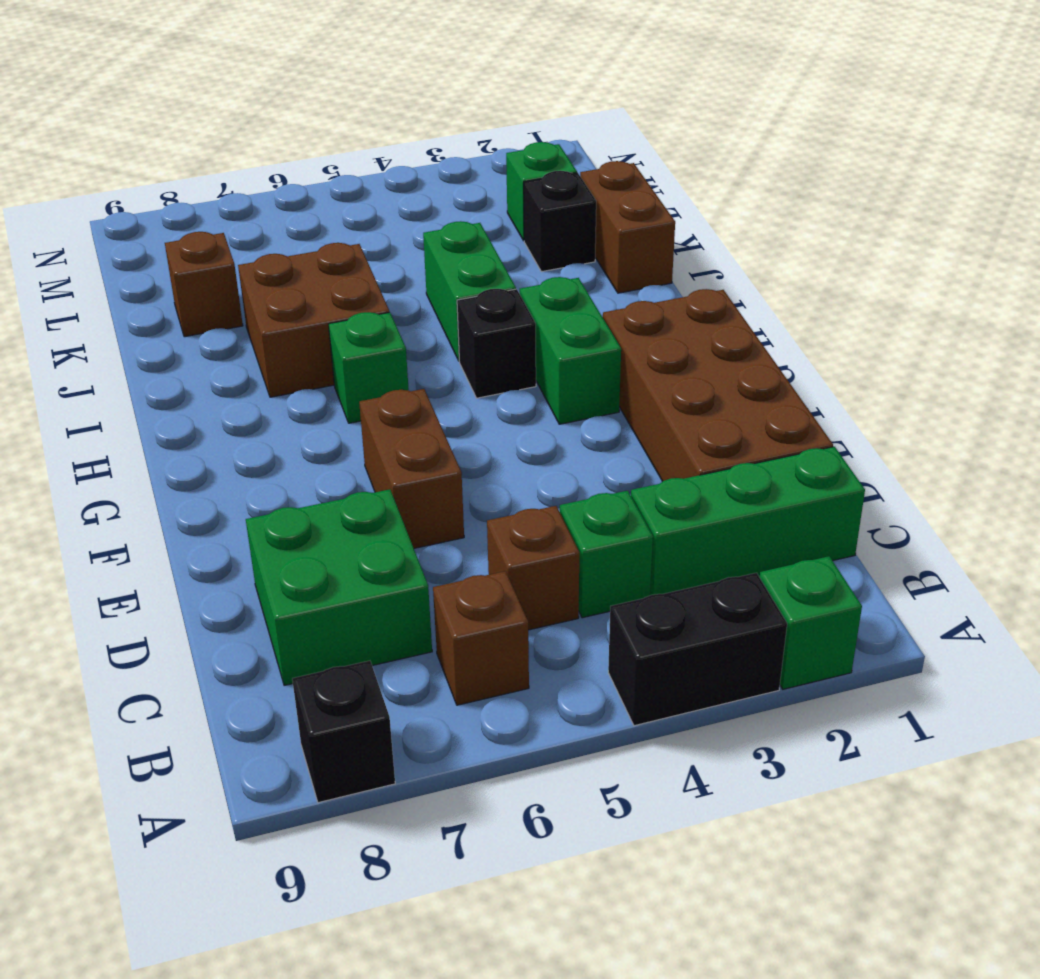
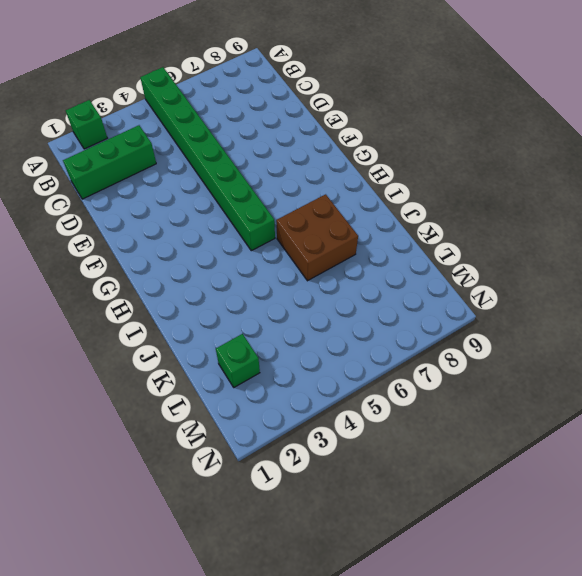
green brick A5:H5 level 1 -> brown brick C5 level 1
none -> black brick A3:A4 level 1
none -> black brick A8 level 1
none -> brown brick B6 level 1

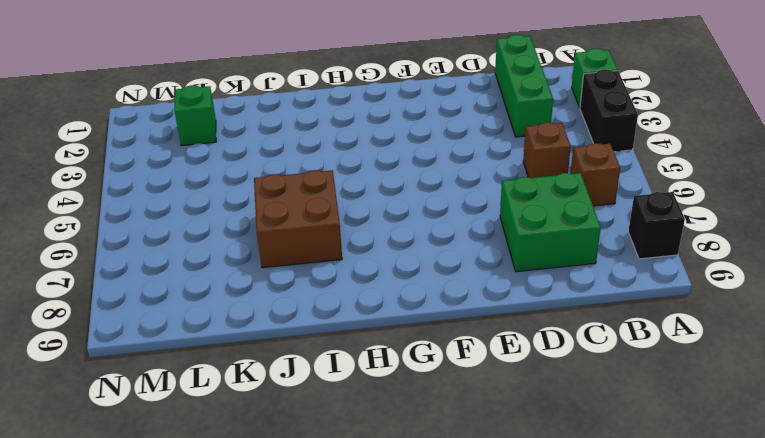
none -> green brick C4 level 1
none -> brown brick D1:G2 level 1
none -> brown brick E6:F6 level 1

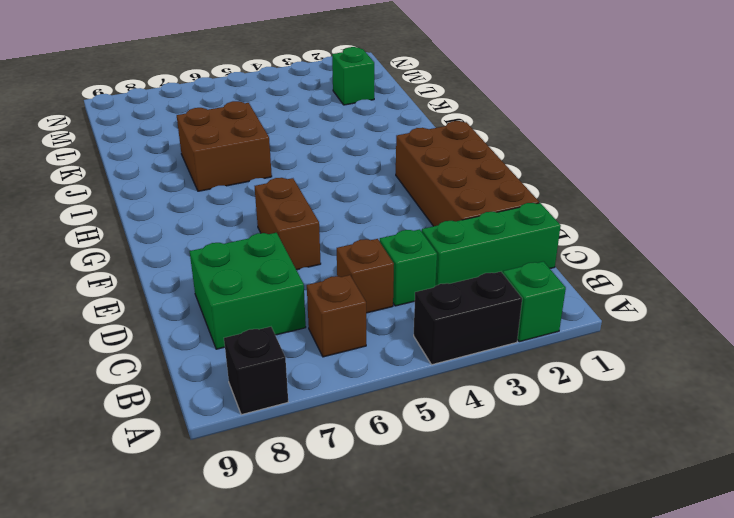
none -> green brick G3:H3 level 1
none -> black brick H4 level 1
none -> green brick H6 level 1

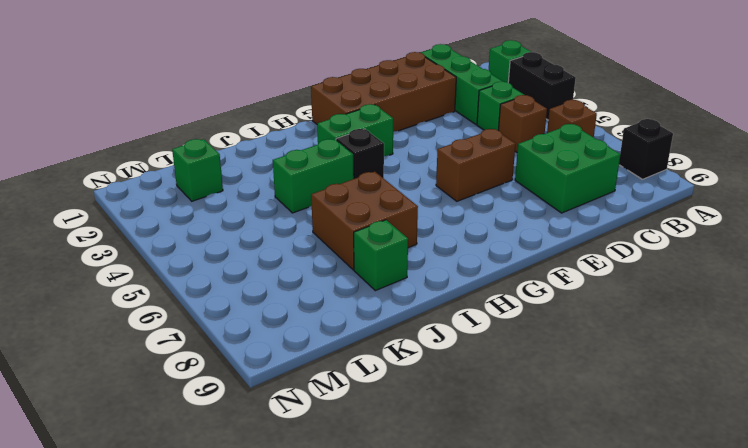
green brick J8 level 1 -> green brick H6 level 1
none -> brown brick J1:K1 level 1
none -> black brick K2 level 1
none -> brown brick K8 level 1

